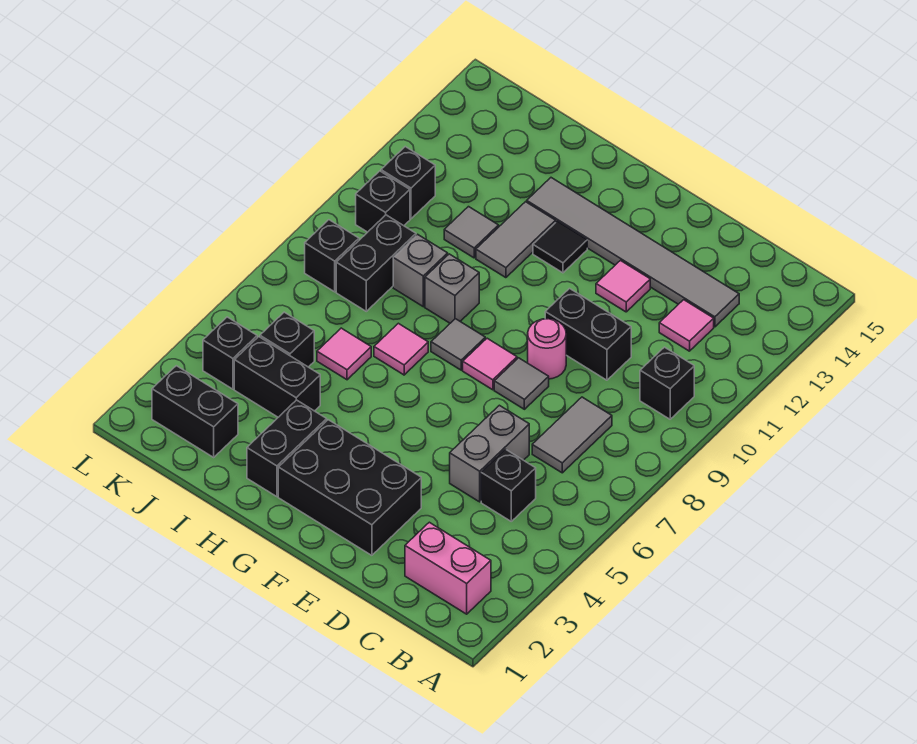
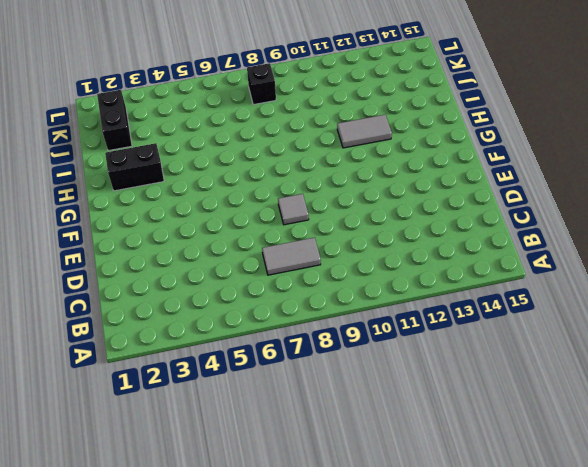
none -> pink brick B2:C2 level 1
none -> black brick B10 level 1
none -> black brick C5 level 1
none -> pink tile C12 level 1

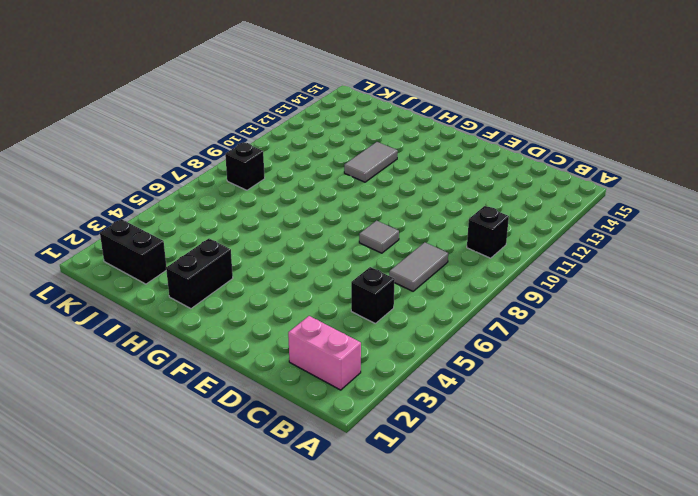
none -> pink tile C12 level 1
none -> grey tile C13:H13 level 1
none -> grey brick D5:D6 level 1
none -> black brick D10:E10 level 1

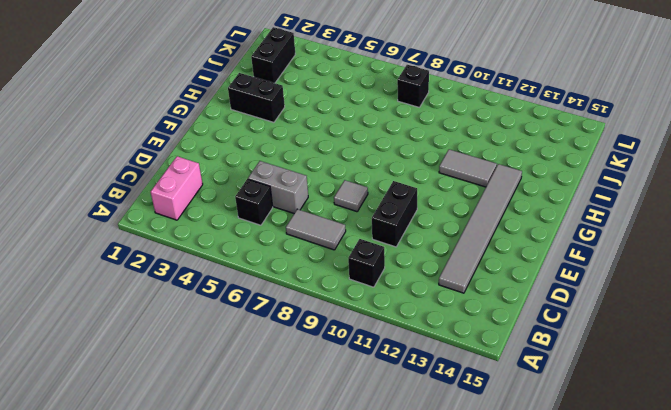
none -> pink tile C12 level 1
none -> black brick E2:G3 level 1
none -> pink round brick E9 level 1
none -> pink tile E12 level 1

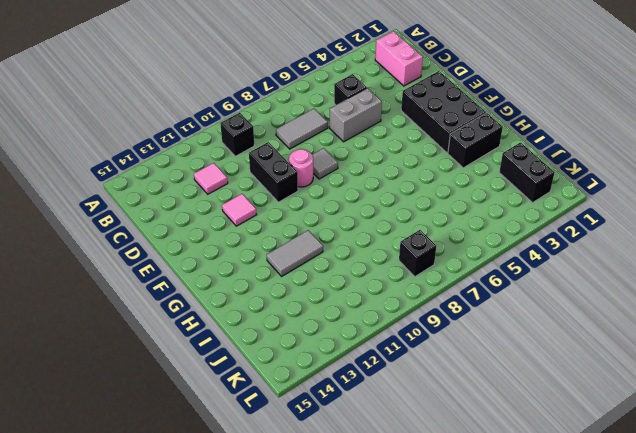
none -> grey tile C13:H13 level 1
none -> pink tile F8 level 1
none -> grey tile G8 level 1
none -> black tile G12 level 1

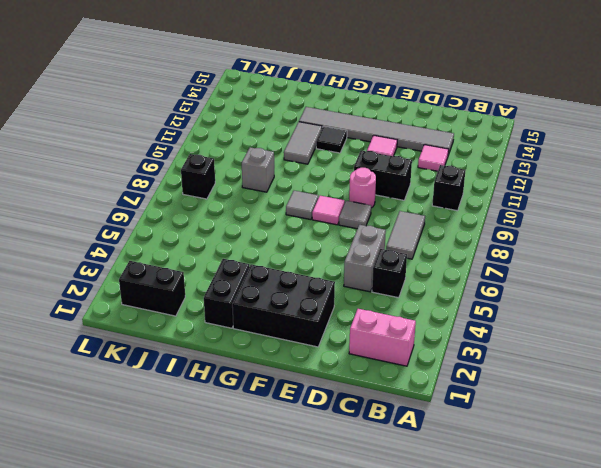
none -> pink tile H7 level 1
none -> grey brick H9 level 1
none -> black brick I4:J4 level 1
none -> pink tile I6 level 1

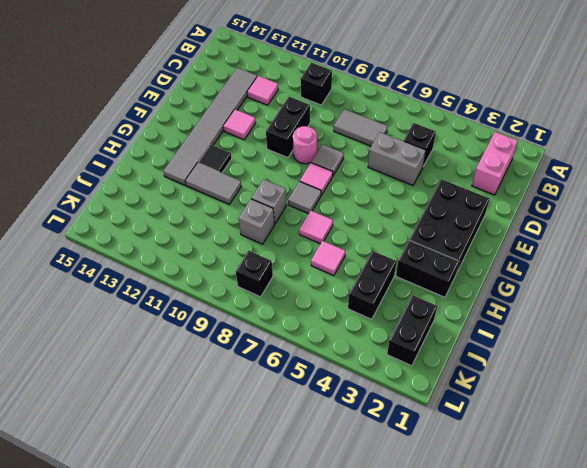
none -> grey tile I11 level 1
none -> black brick J5 level 1
none -> black brick J8:J9 level 1
none -> black brick K4 level 1

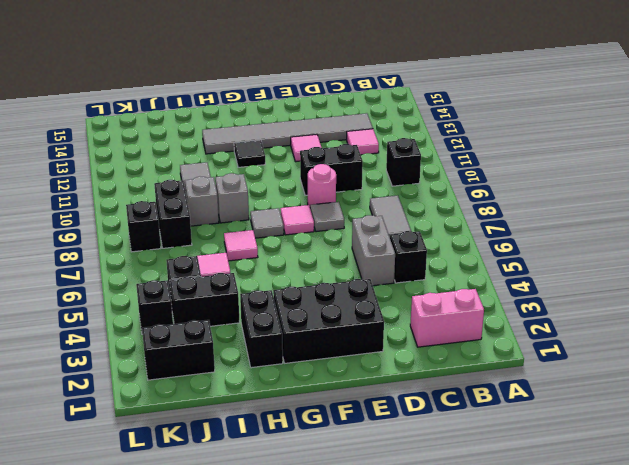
none -> grey tile H11:H12 level 1
none -> black brick K10 level 1
none -> black brick K11 level 1

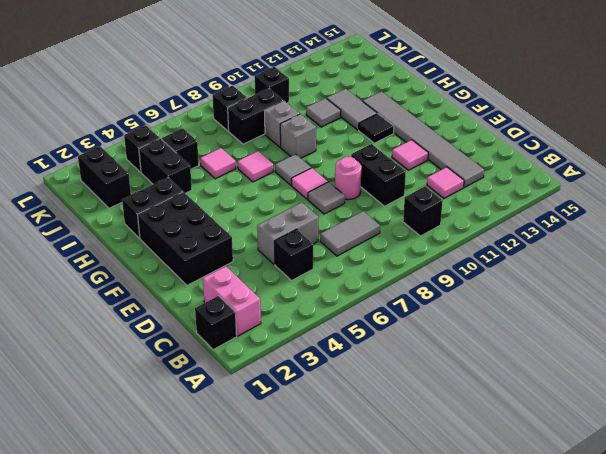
black brick B1 level 1 -> black brick K11 level 1
grey tile H12:I12 level 1 -> grey tile H11:H12 level 1

